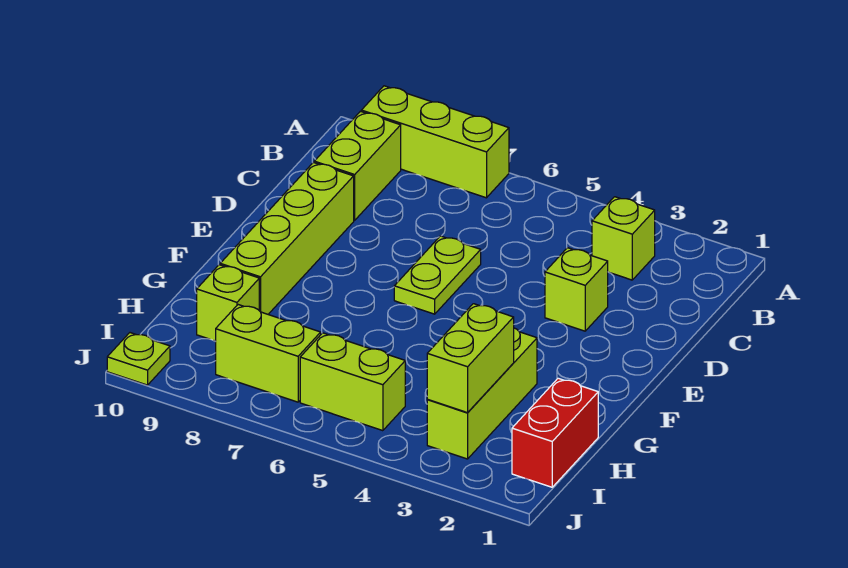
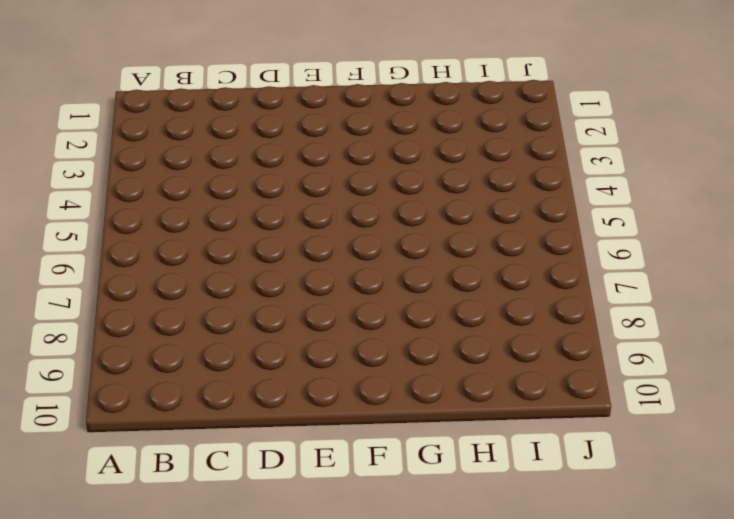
none -> lime brick A7:A9 level 1
none -> lime brick B3 level 1
none -> lime brick B9:C9 level 1

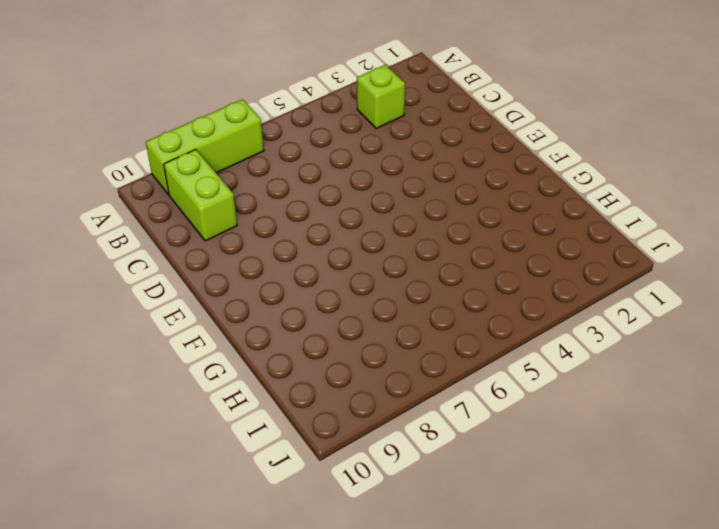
none -> lime brick D3 level 1
none -> lime plate D6:E6 level 1
none -> lime brick D9:G9 level 1

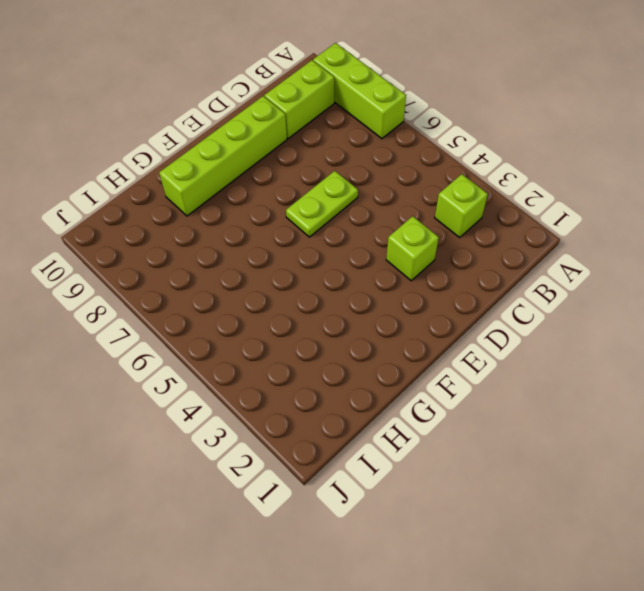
none -> lime brick G3:I3 level 1
none -> red brick H1:I1 level 1
none -> lime brick H9 level 1

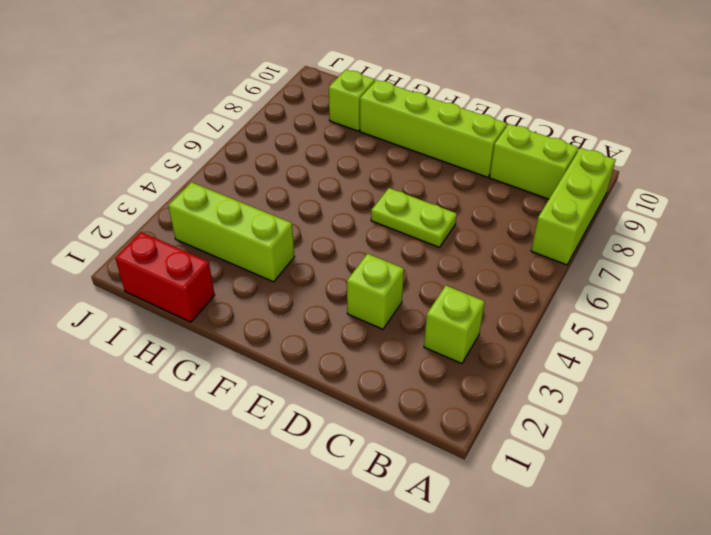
none -> lime brick I5:I6 level 1
none -> lime brick I7:I8 level 1
none -> lime plate J10 level 1

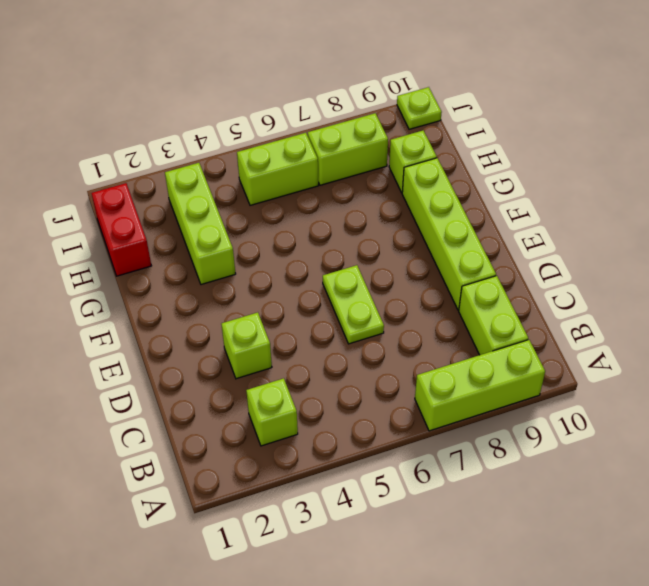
none -> lime brick H3:I3 level 2

